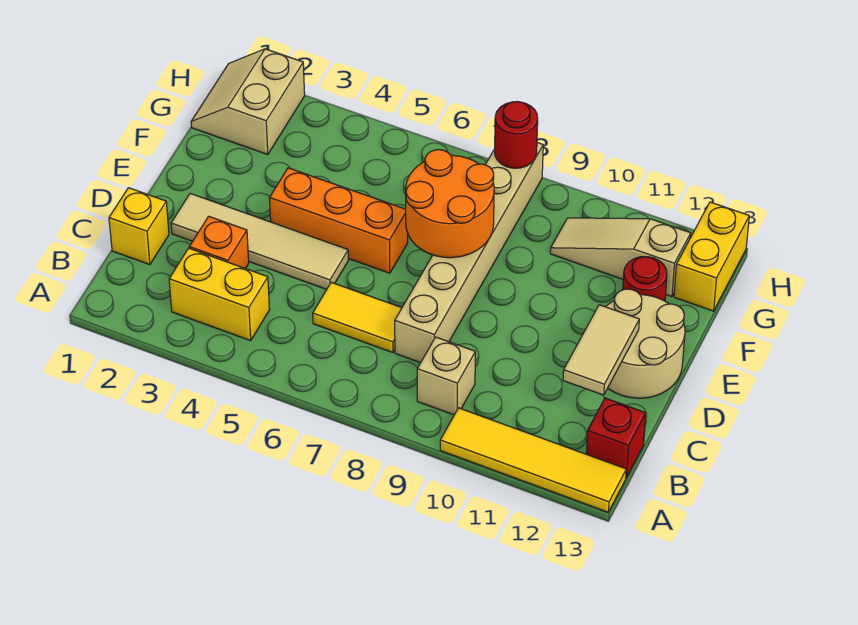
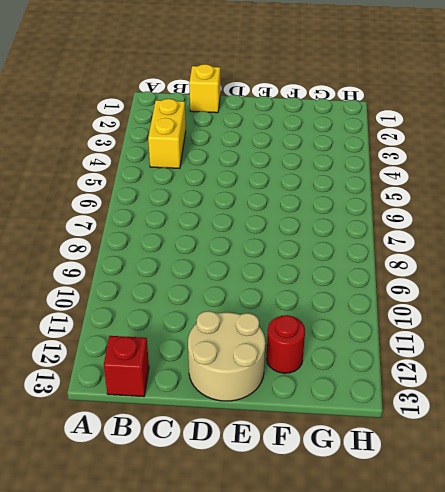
none -> yellow tile A10:A13 level 1
none -> tan brick B9 level 1
none -> orange brick C3 level 1

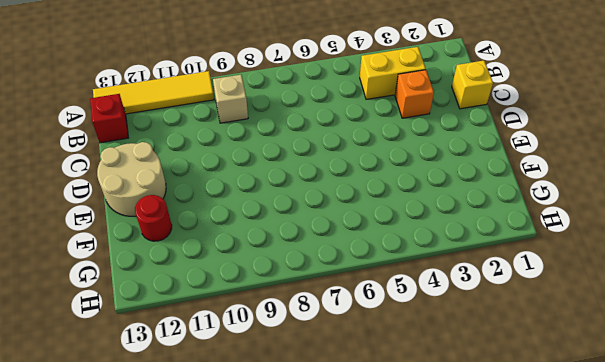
none -> yellow tile C6:C7 level 1
none -> tan brick C8:H8 level 1
none -> tan tile D2:D5 level 1

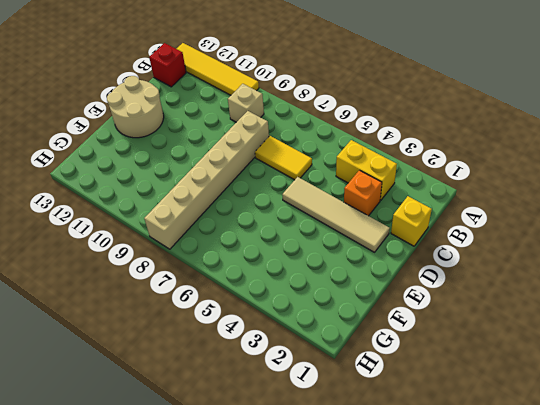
none -> orange brick E4:E6 level 1
none -> red round brick F12 level 1
none -> tan slope G1:H2 level 1 top 2

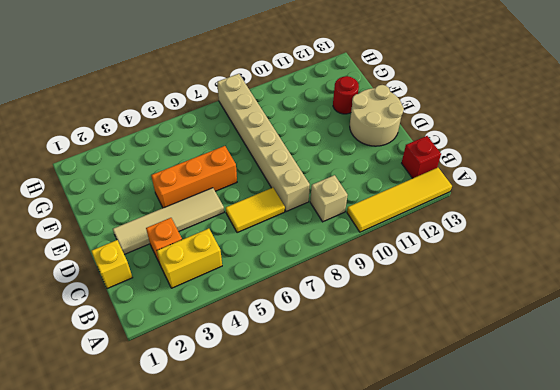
none -> tan slope G1:H2 level 1 top 2
none -> tan slope G10:G12 level 1 top 12
none -> yellow brick G13:H13 level 1

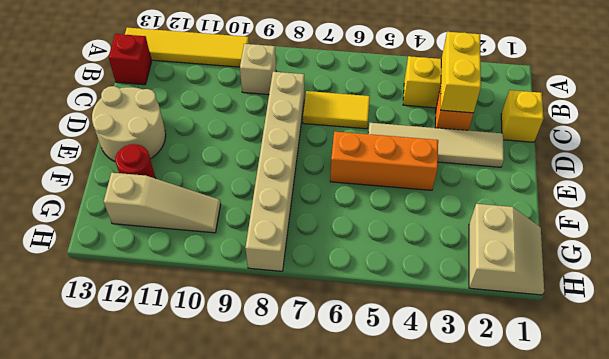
yellow brick B3:C3 level 2 -> yellow brick G13:H13 level 1
none -> tan tile C12:D12 level 2
none -> orange round brick E7:F8 level 2
none -> red round brick H8 level 2

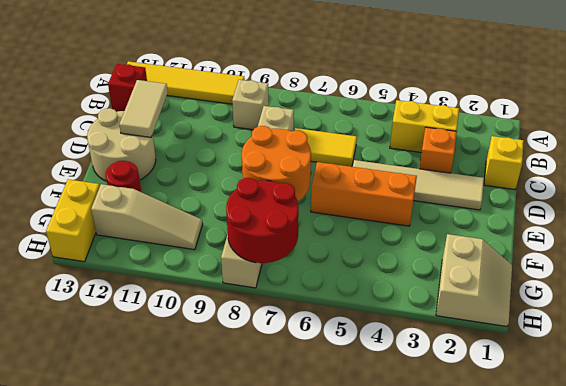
red round brick G7:H8 level 2 -> red round brick H8 level 2

